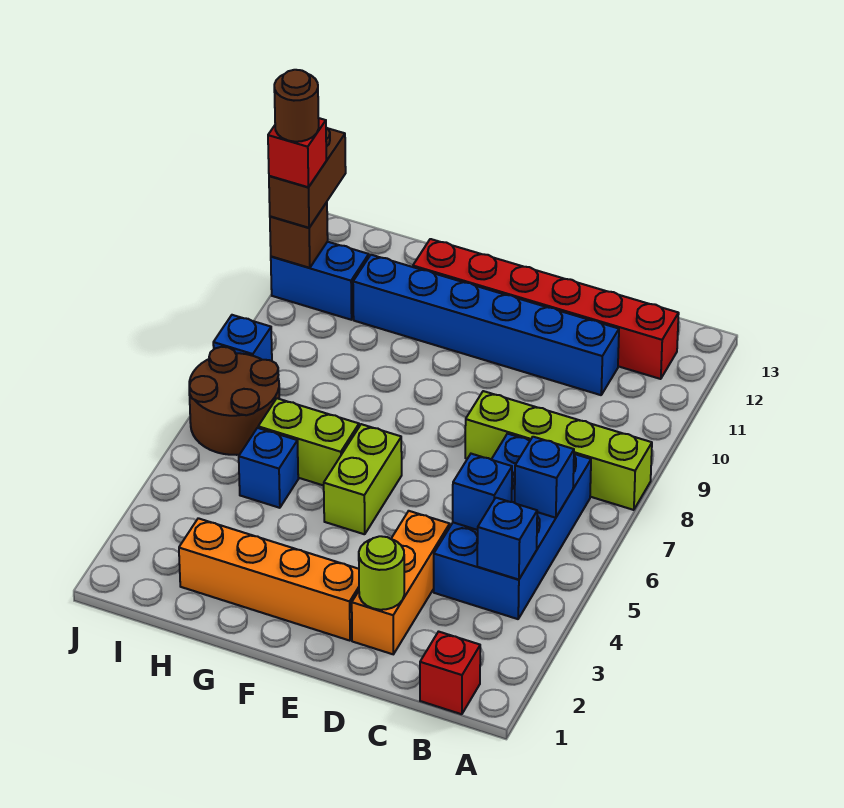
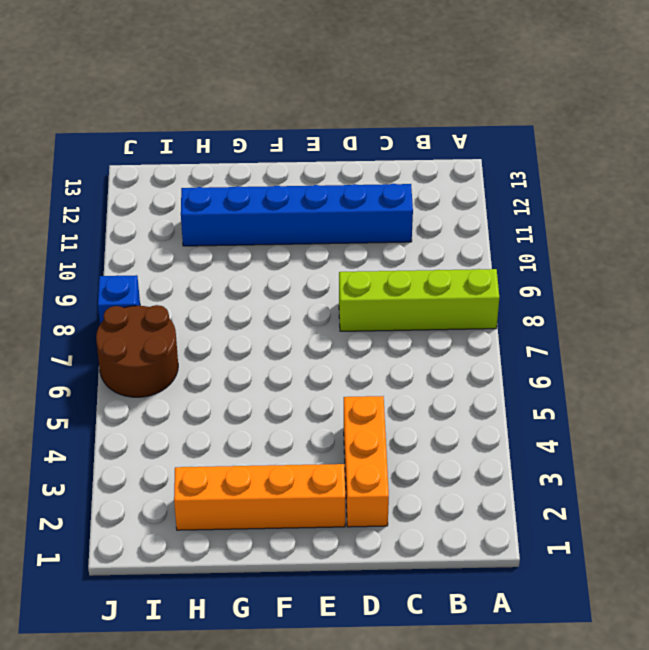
none -> red brick B1 level 1
none -> blue brick B4:C7 level 1
none -> red brick B12:G12 level 1

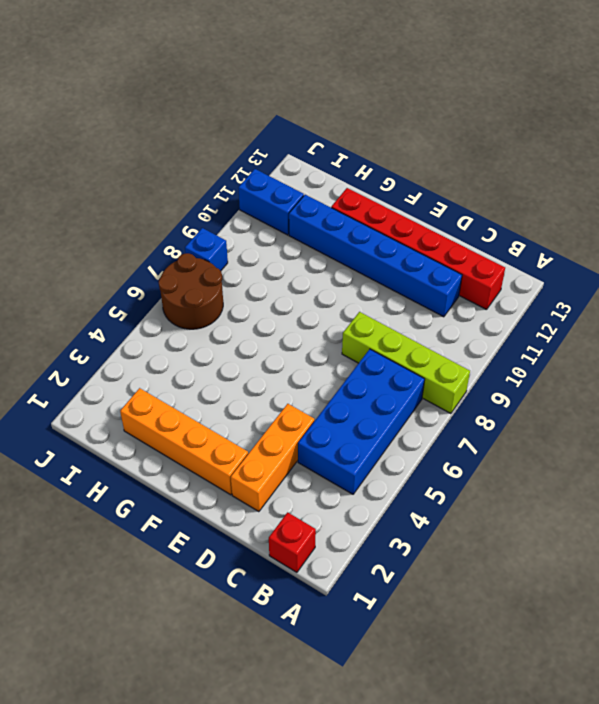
none -> lime brick F5:F6 level 1
none -> lime brick G6:H6 level 1
none -> blue brick H5 level 1

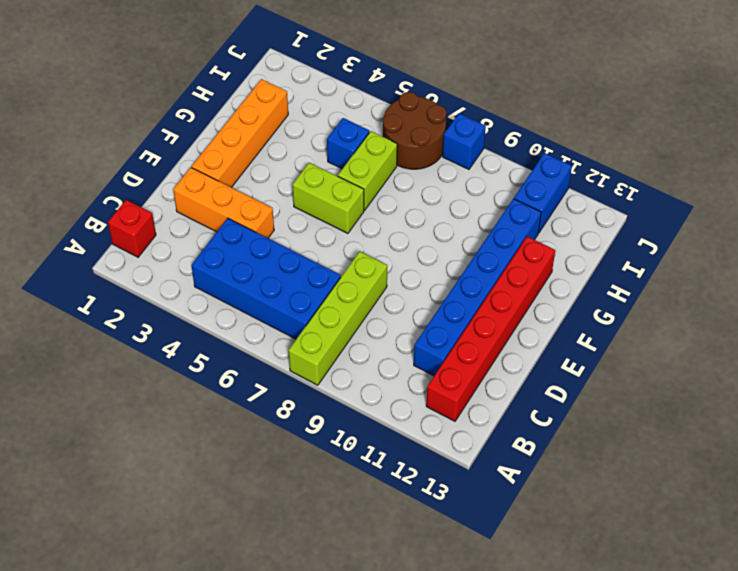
none -> blue brick B4 level 2
none -> blue brick B6 level 2
none -> blue brick C5 level 2

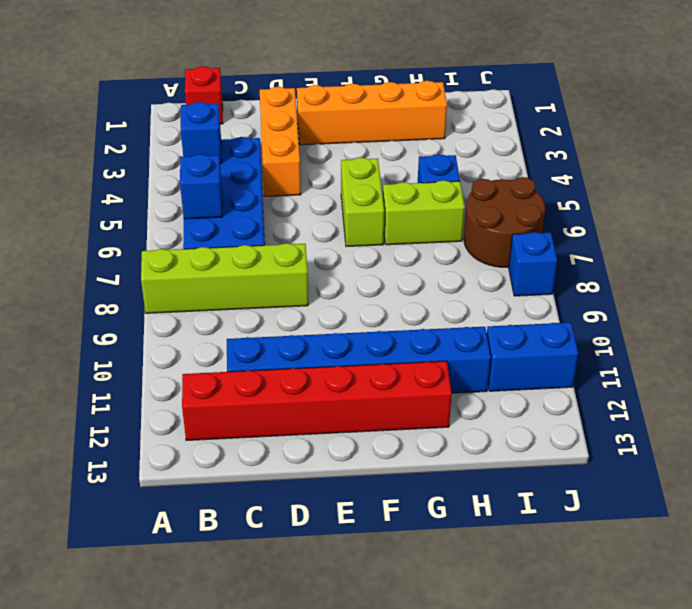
none -> blue brick C5 level 2
none -> lime round brick D2 level 2
none -> brown brick J11 level 2

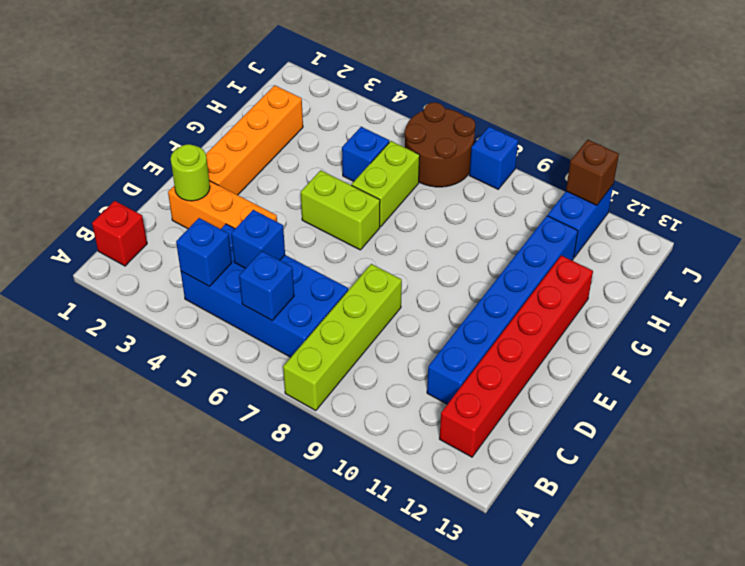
none -> brown brick J11:J12 level 3
none -> red brick J11 level 4
none -> brown round brick J11 level 5

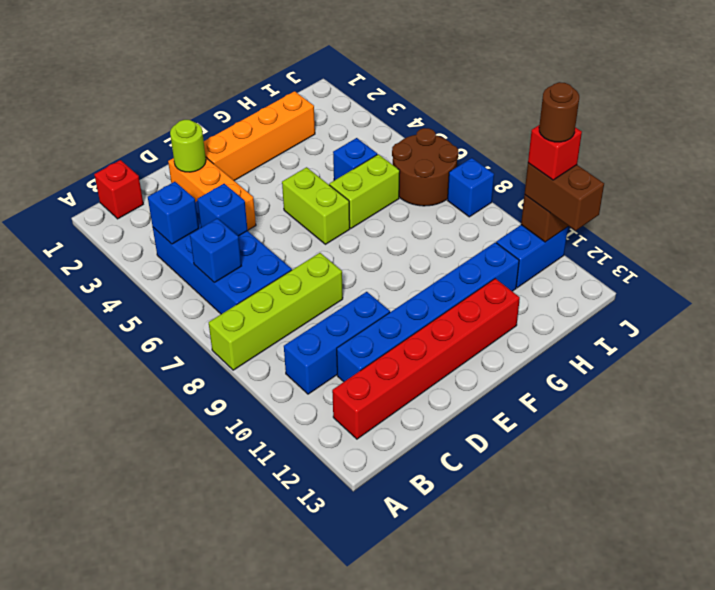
blue brick B10:D10 level 1 -> none

